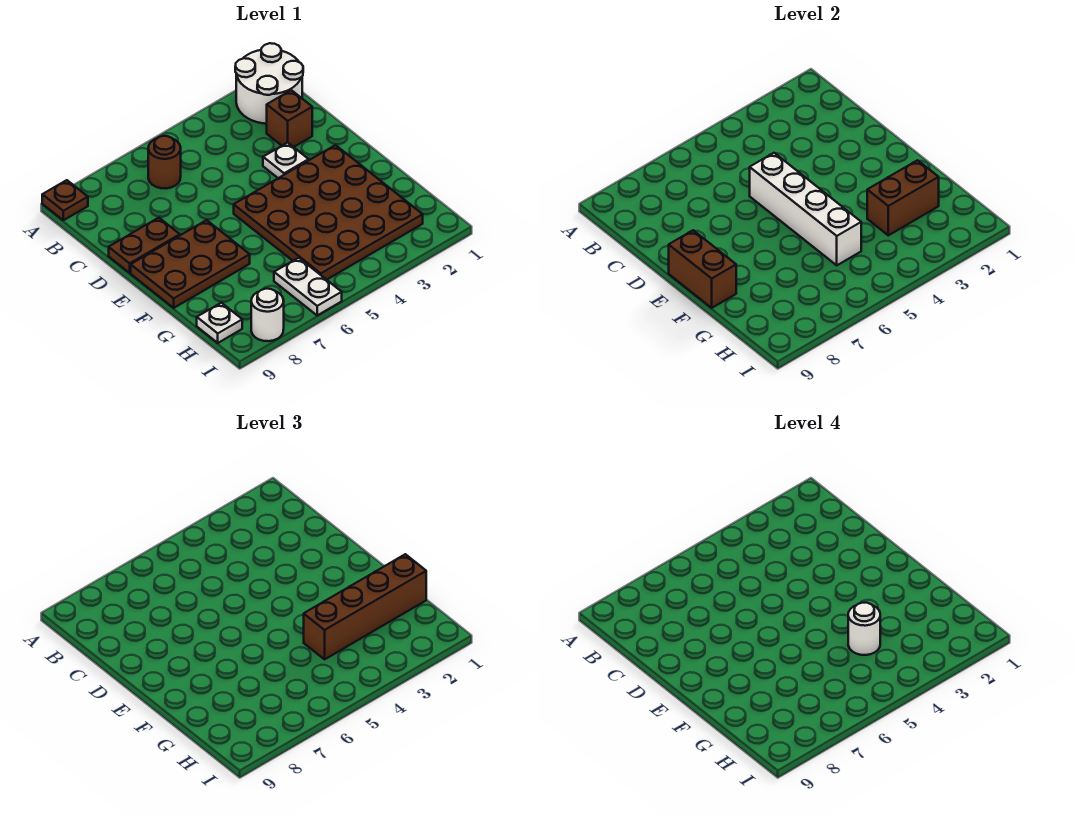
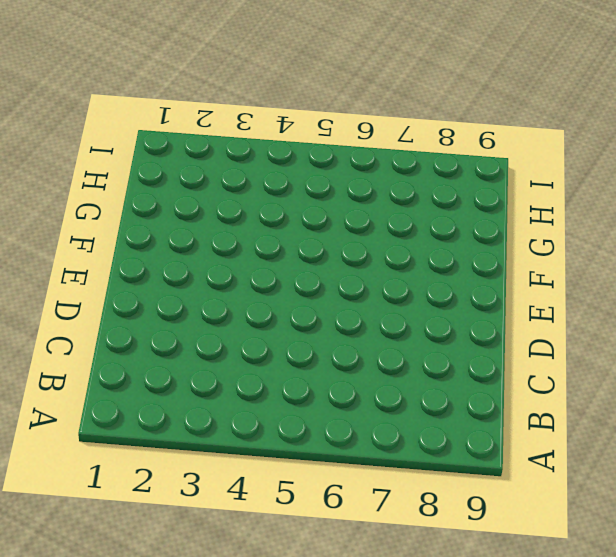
none -> white round brick A1:B2 level 1
none -> brown plate A9 level 1
none -> brown round brick B6 level 1

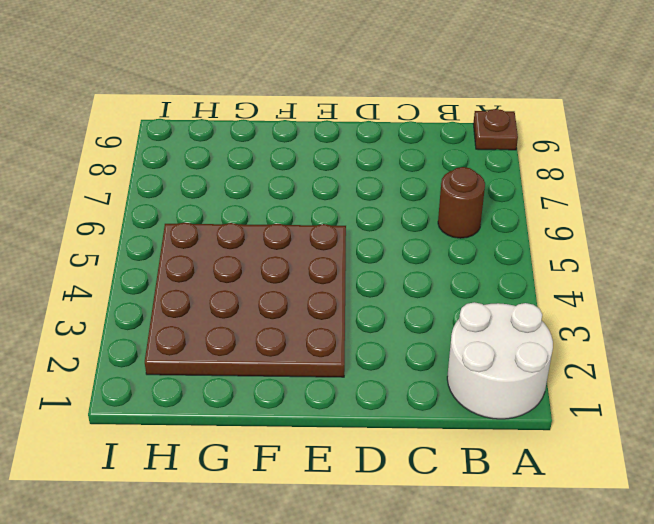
none -> brown brick C2 level 1
none -> white plate D3 level 1
none -> brown plate D8:D9 level 1

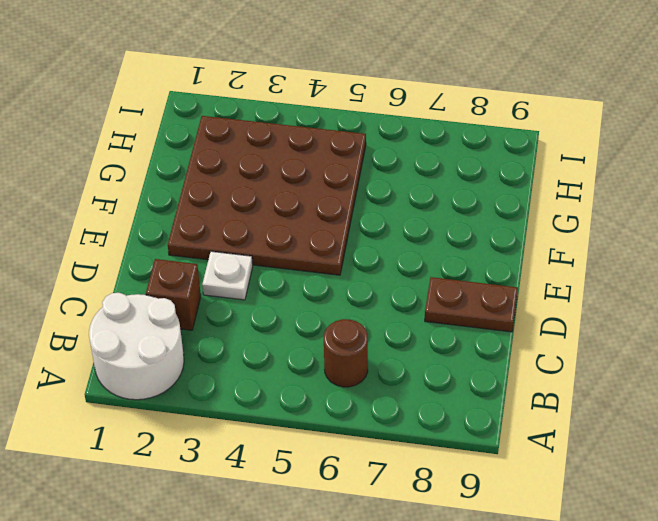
none -> brown plate A9 level 1
none -> brown plate E7:F9 level 1
none -> white plate H6:I6 level 1

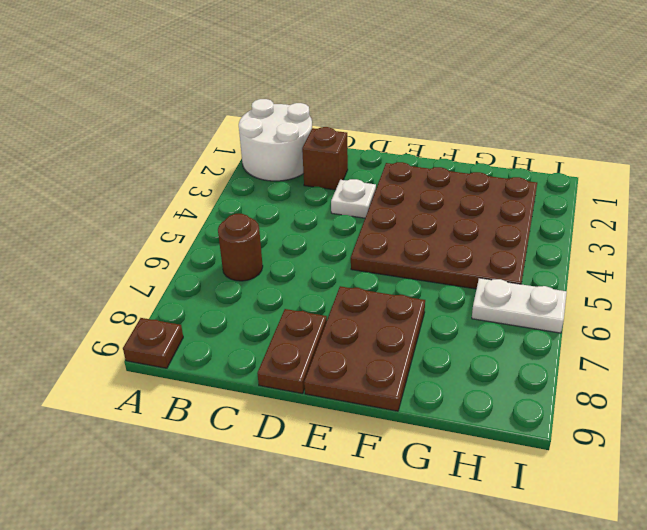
none -> white plate H9 level 1
none -> white round brick I8 level 1
none -> white brick D5:G5 level 2

